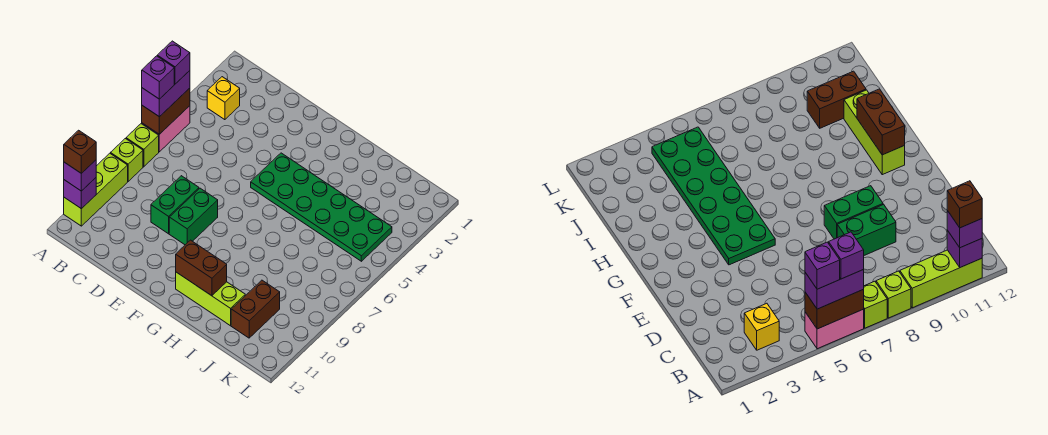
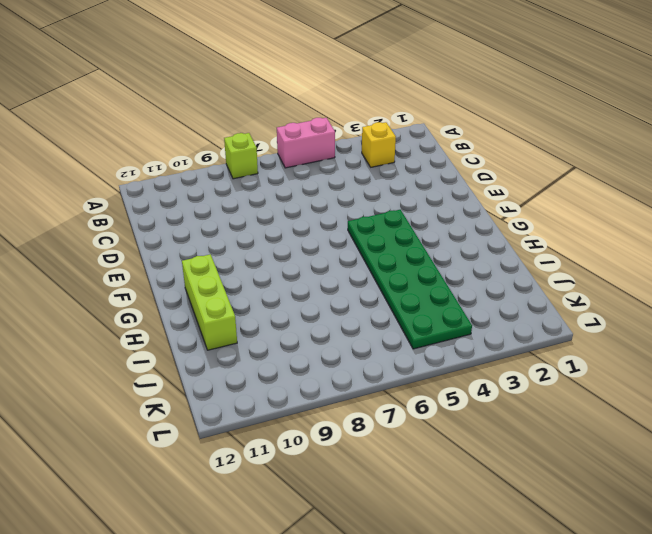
none -> lime brick A7 level 1
none -> lime brick A9:A11 level 1
none -> green brick D8:D9 level 1

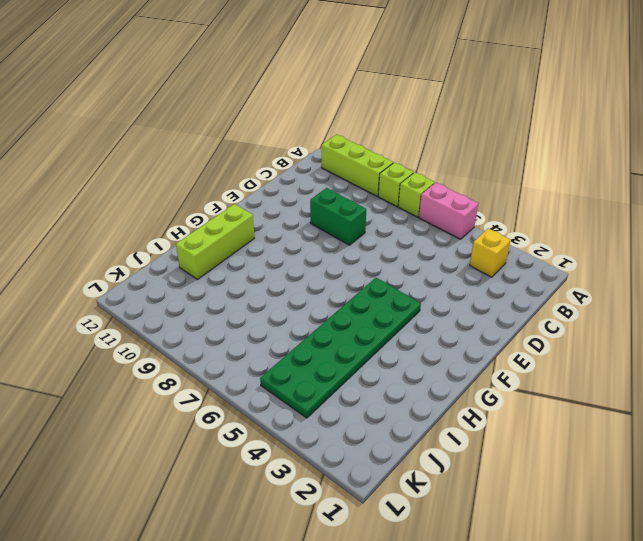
none -> green brick E8:E9 level 1
none -> brown brick J10:J11 level 1
none -> brown brick A5:A6 level 2

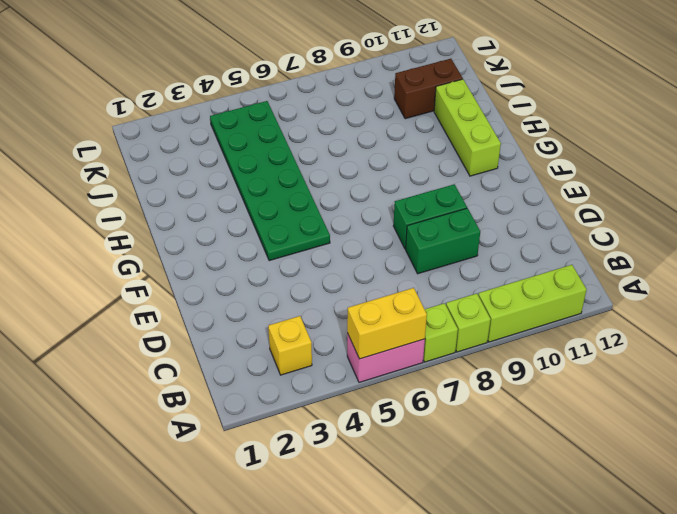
yellow brick A5:A6 level 2 -> brown brick A5:A6 level 2
none -> purple brick A11 level 2
none -> brown brick G11:H11 level 2
none -> purple brick A5:A6 level 3

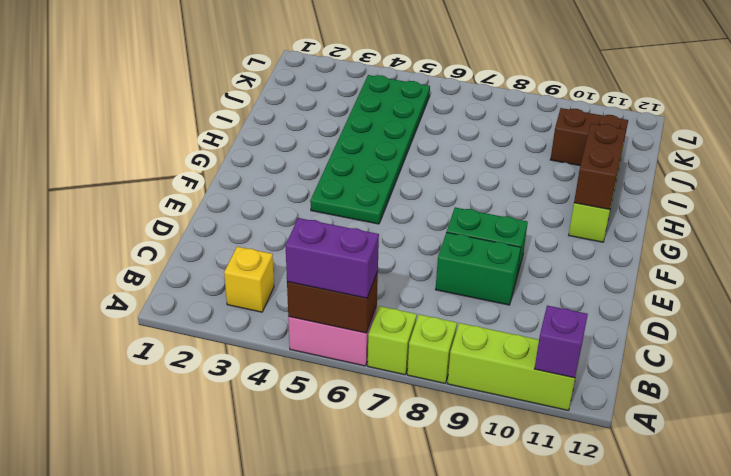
none -> purple brick A11 level 3
none -> purple brick A5 level 4
none -> purple brick A6 level 4

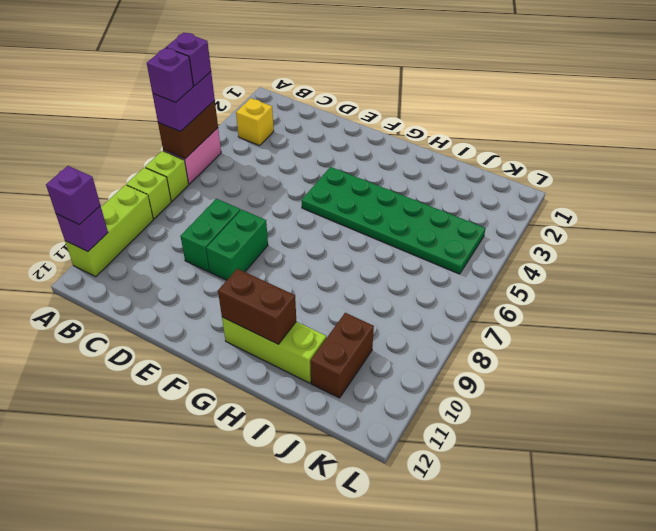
none -> brown brick A11 level 4

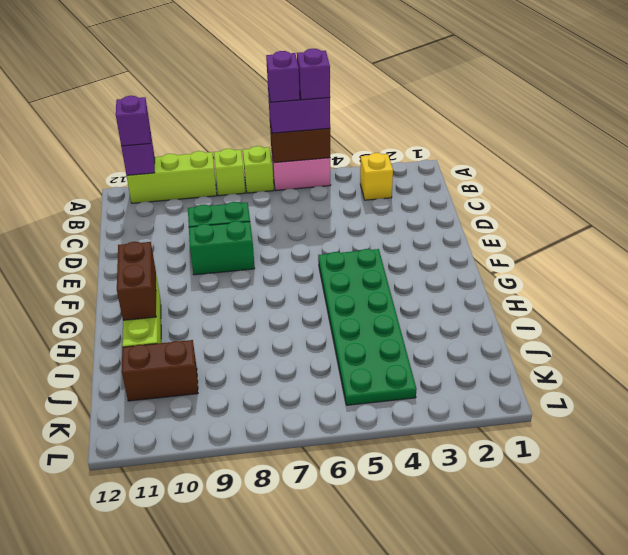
none -> brown brick A11 level 4

